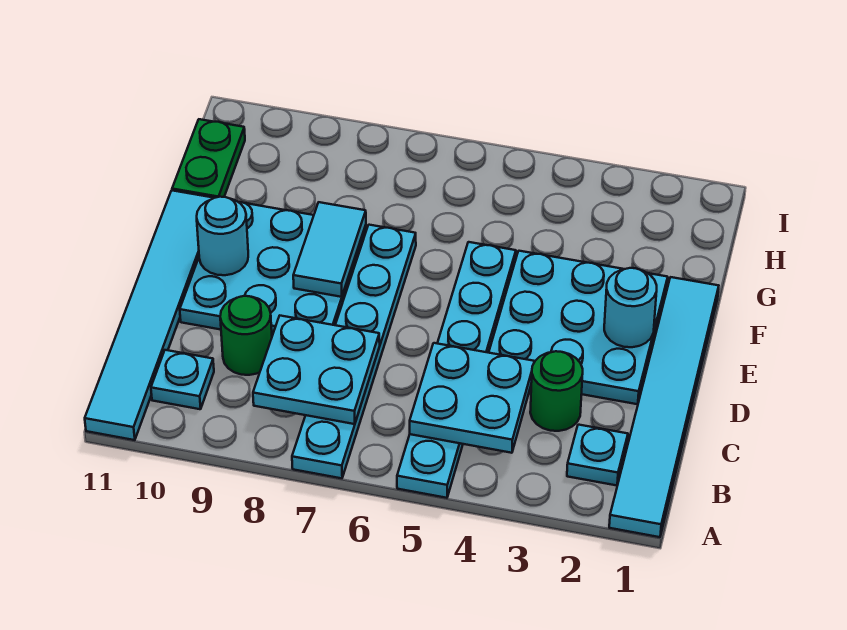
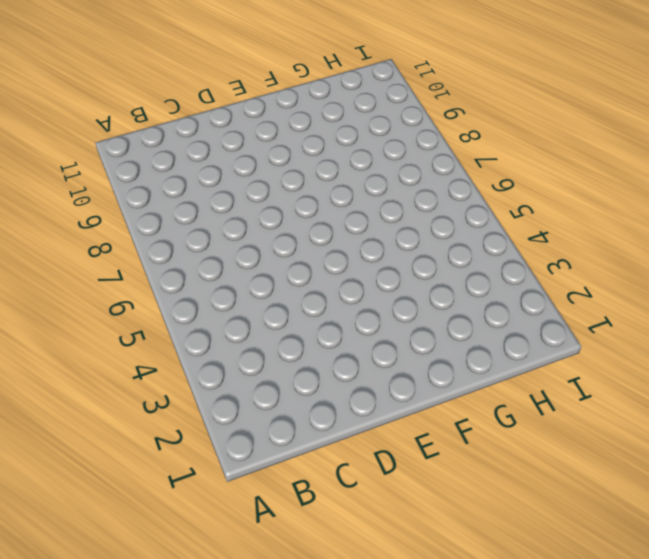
none -> cyan tile A1:F1 level 1
none -> cyan plate A5:F5 level 1
none -> cyan plate A7:F7 level 1

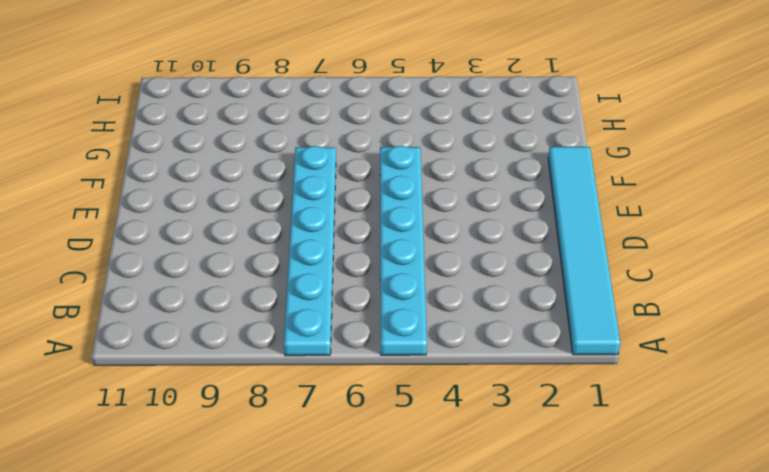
none -> cyan tile A11:F11 level 1
none -> cyan plate B2 level 1
none -> cyan plate B10 level 1

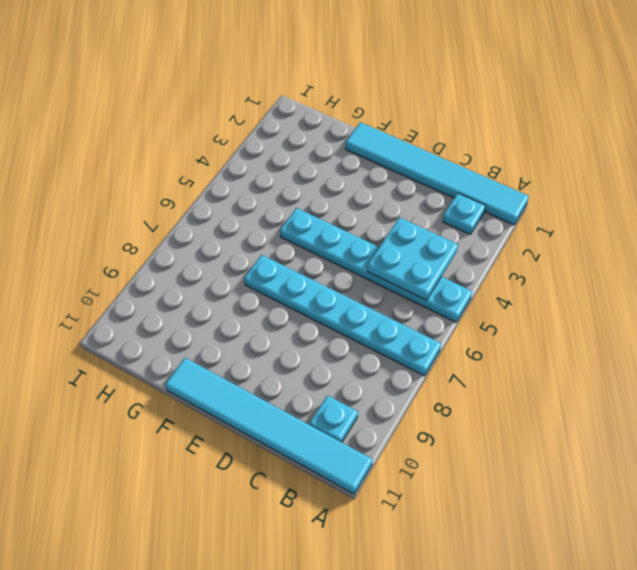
none -> green round brick C3 level 1
none -> green round brick C9 level 1
none -> cyan plate D2:F4 level 1

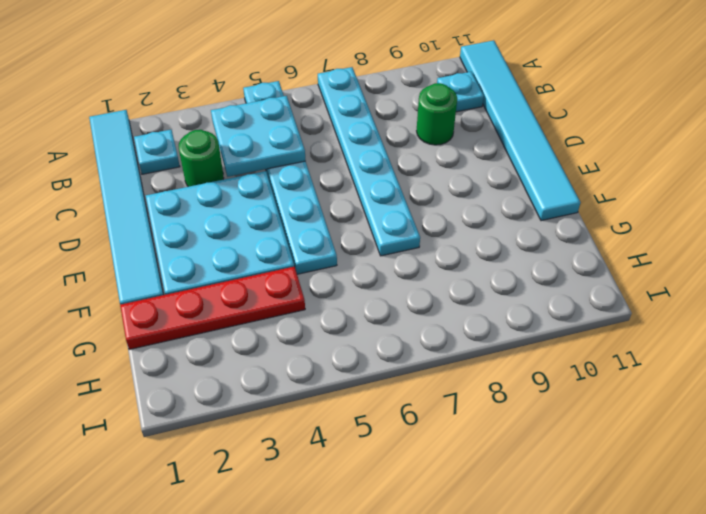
red plate G1:G4 level 1 -> none
none -> cyan plate D8:F10 level 1
none -> green plate G11:H11 level 1
none -> cyan plate B7:C8 level 2

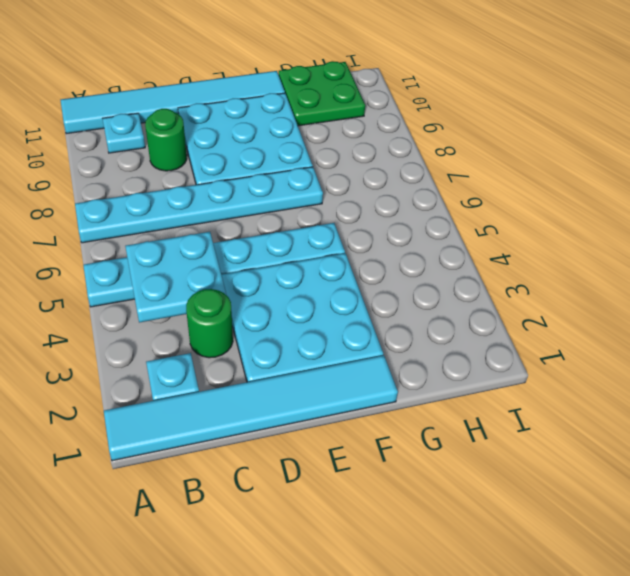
green plate G10:H11 level 1 -> green plate G11:H11 level 1
none -> cyan plate B7:C8 level 2
none -> cyan round brick E2 level 2
none -> cyan tile E8:F8 level 2

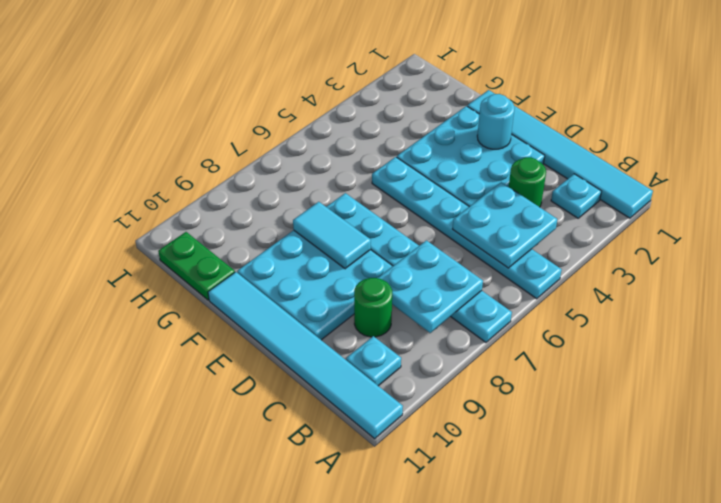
none -> cyan round brick E10 level 2

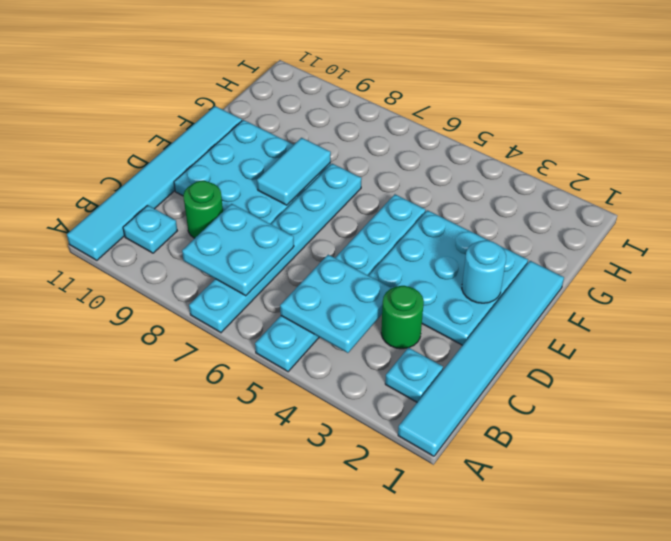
none -> green plate G11:H11 level 1
none -> cyan round brick E10 level 2

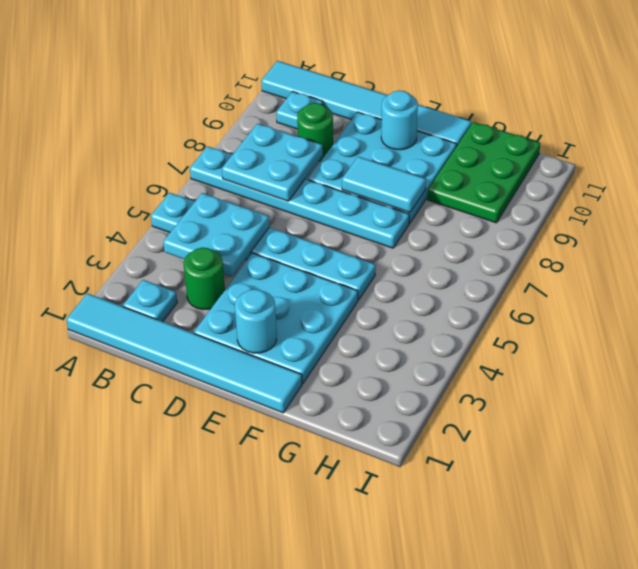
green plate G9:H11 level 1 -> green plate G11:H11 level 1

